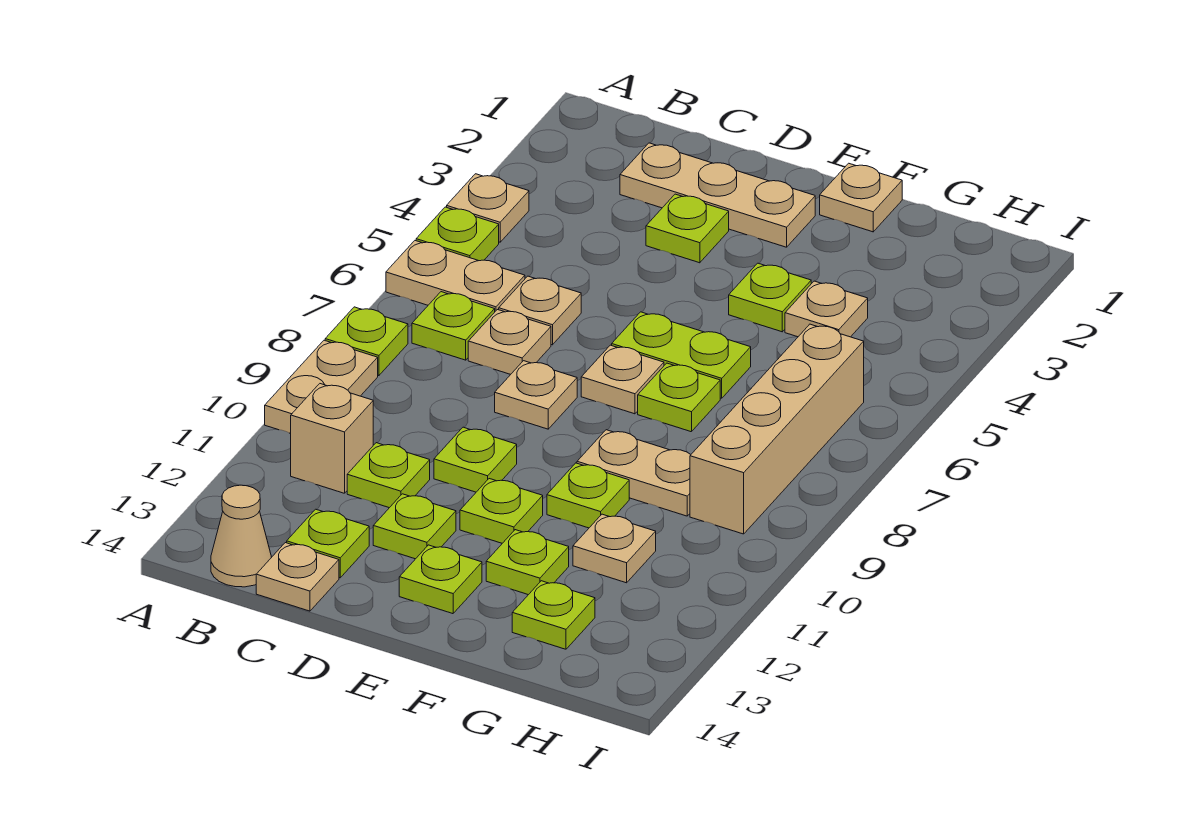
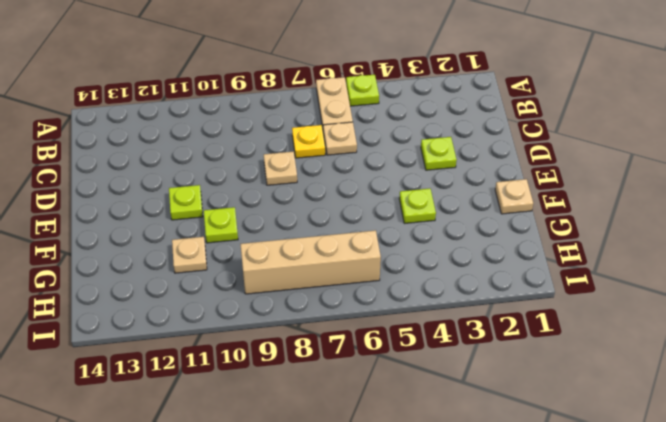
yellow plate C7 level 1 -> tan plate C7 level 1
none -> tan plate A4 level 1
none -> lime plate A8 level 1
none -> tan plate A9:A10 level 1
none -> lime plate B7 level 1

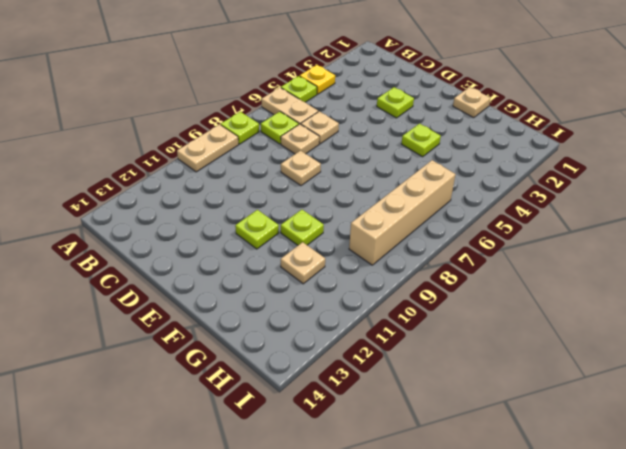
yellow plate A4 level 1 -> tan plate A4 level 1
none -> tan brick B11 level 1
none -> tan cone B14 level 1
none -> tan plate C2:E2 level 1
none -> lime plate C11 level 1

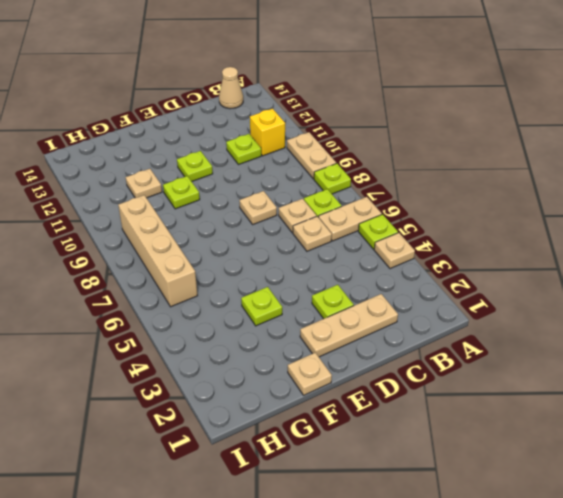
yellow brick B11 level 1 -> tan brick B11 level 1
none -> lime plate C13 level 1
none -> tan plate C14 level 1
none -> lime plate D10 level 1
none -> lime plate D12 level 1

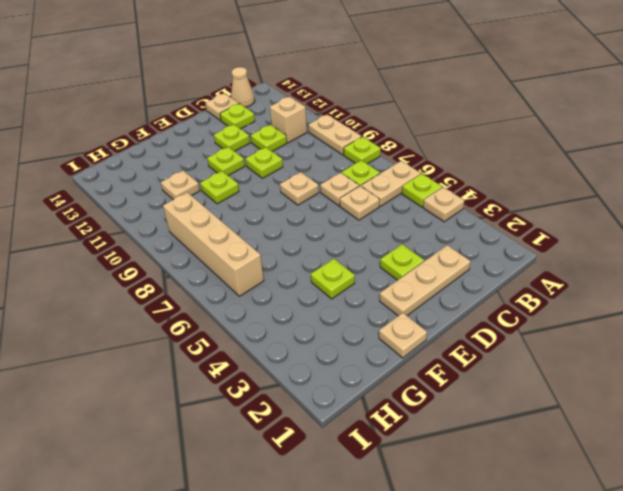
none -> lime plate E6:F6 level 1
none -> tan plate E7 level 1
none -> lime plate E13 level 1
none -> lime plate F7 level 1

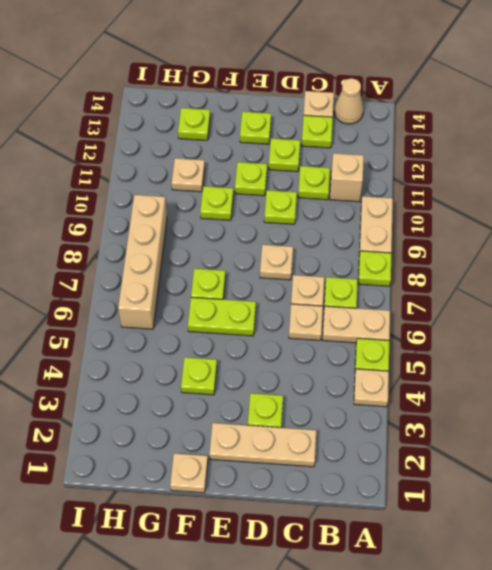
none -> tan plate E7 level 1
none -> tan plate F9:G9 level 1
none -> lime plate F12 level 1
none -> tan plate G4 level 1

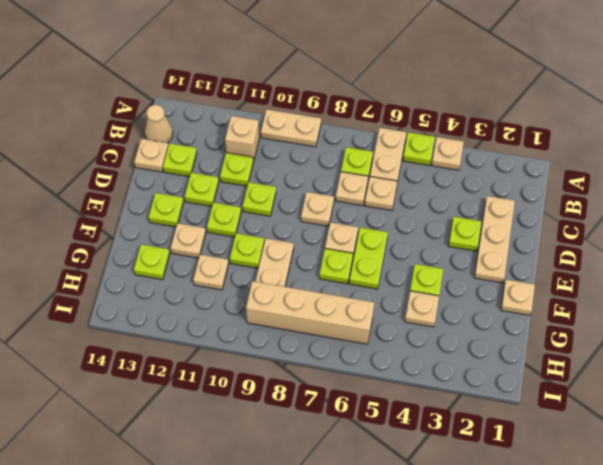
tan plate F12 level 1 -> lime plate F12 level 1
none -> lime plate A8 level 1

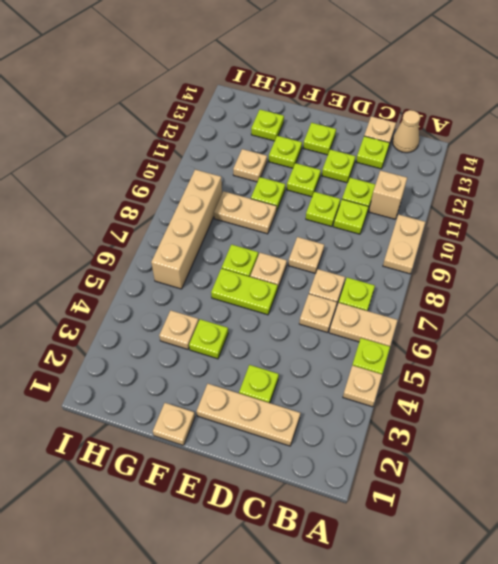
lime plate C10 level 1 -> lime plate A8 level 1

